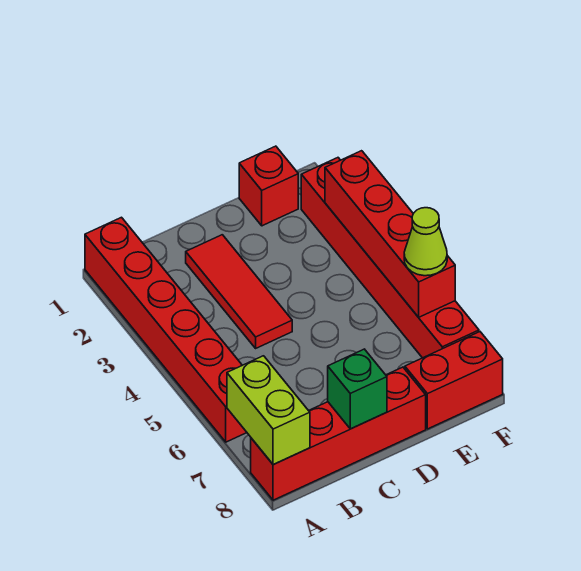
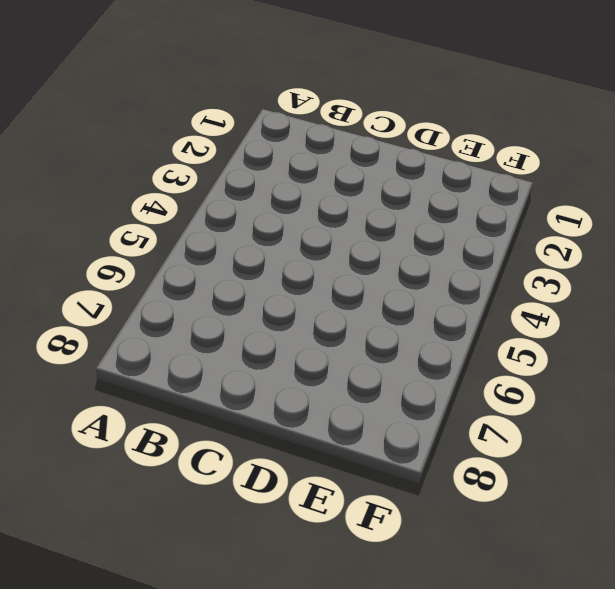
none -> red brick A1:A6 level 1
none -> red brick A8:D8 level 1

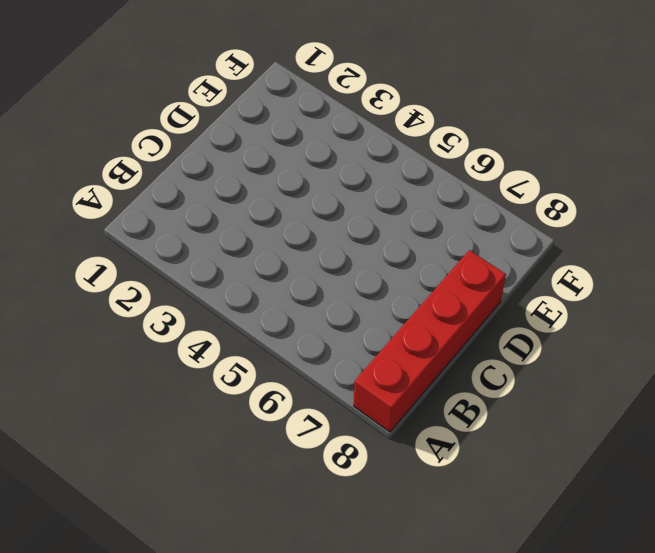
none -> red brick A1:A6 level 1
none -> red tile C2:C4 level 1

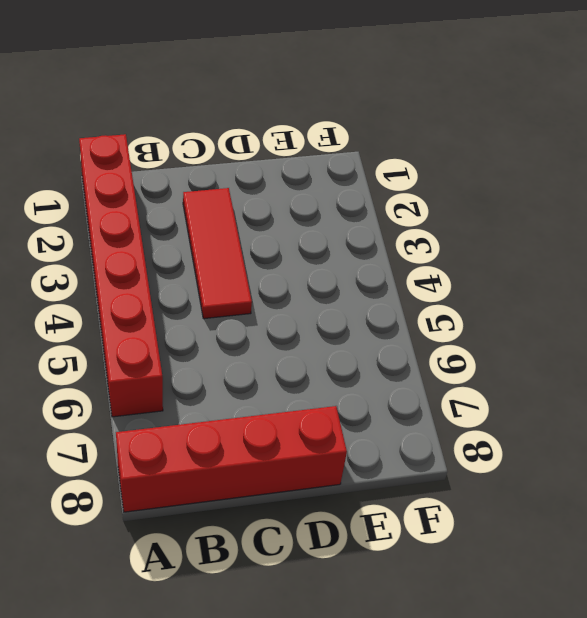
none -> red brick E1 level 1
none -> red brick E8:F8 level 1

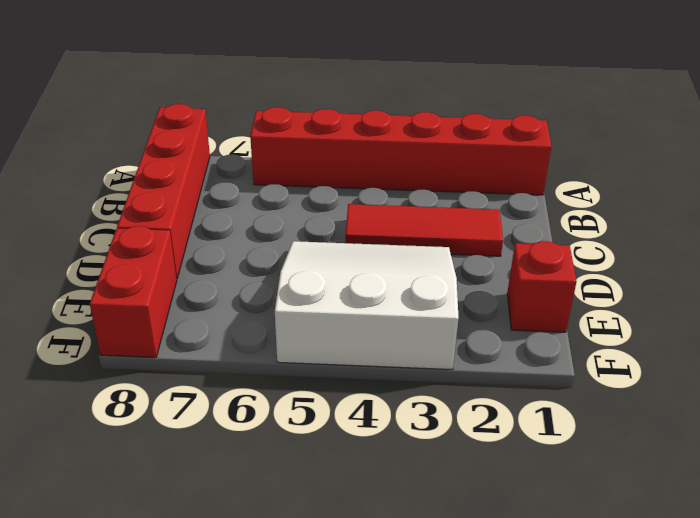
white slope D3:F5 level 1 top F -> red brick F2:F7 level 1
none -> lime brick A7:A8 level 2
none -> green brick C8 level 2

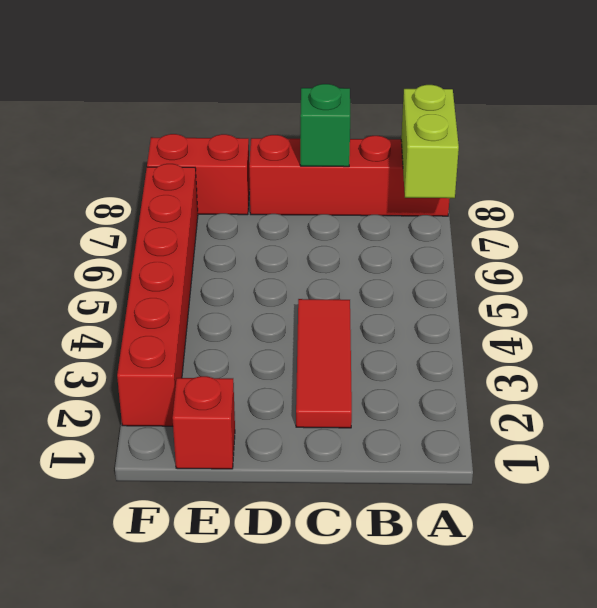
none -> red brick A1:A6 level 1
none -> red brick F3:F6 level 2

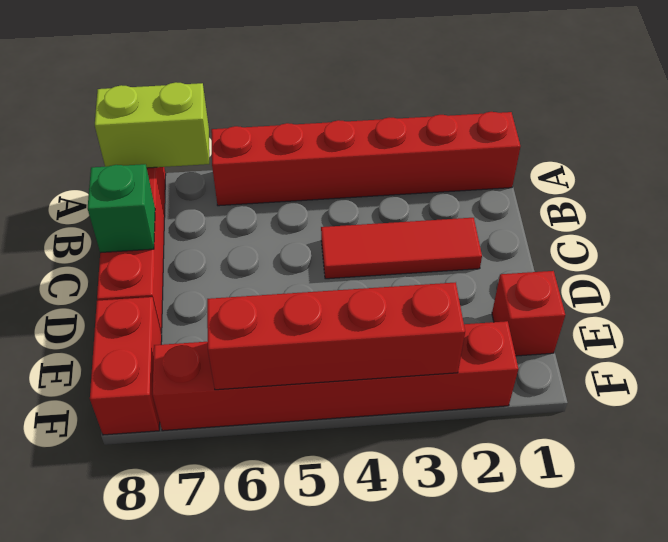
none -> lime cone F6 level 3

